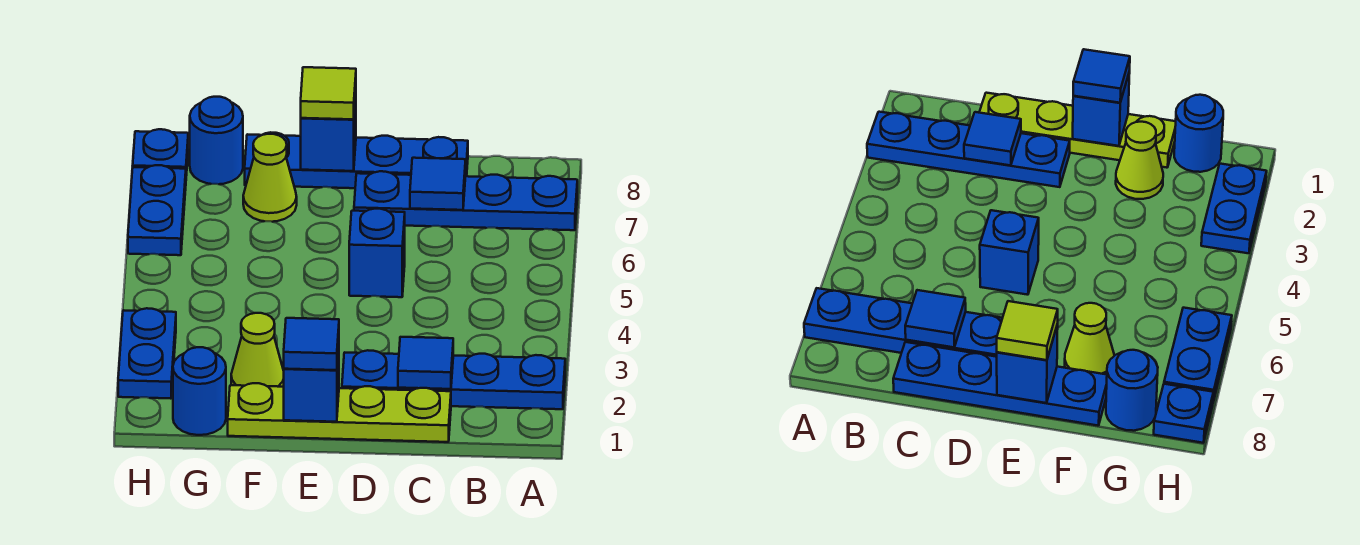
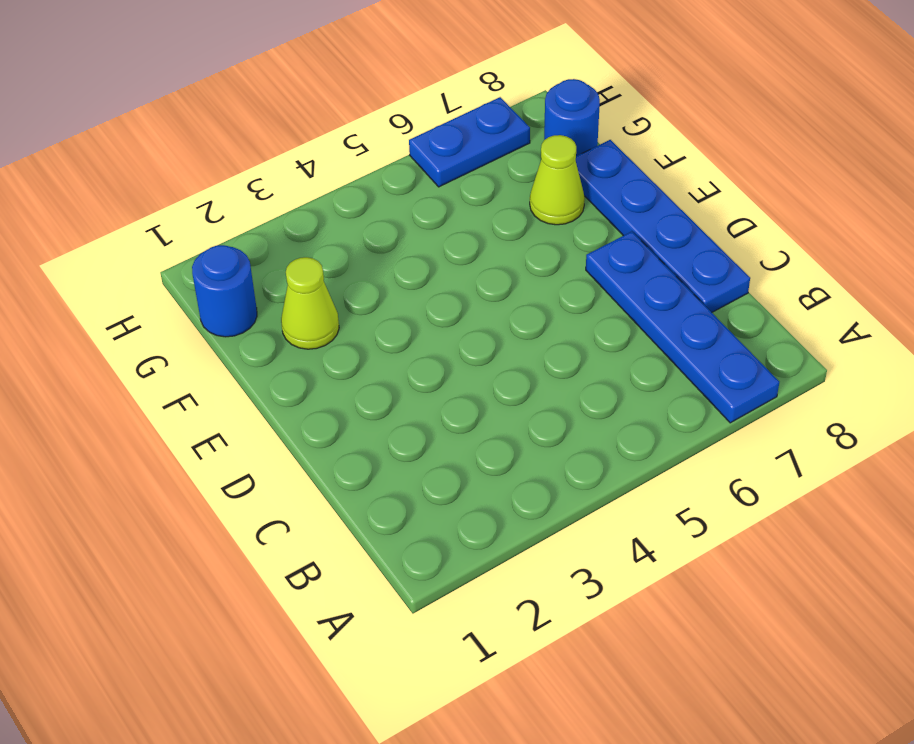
none -> blue plate A2:D2 level 1
none -> lime plate C1:F1 level 1
none -> blue brick D5 level 1

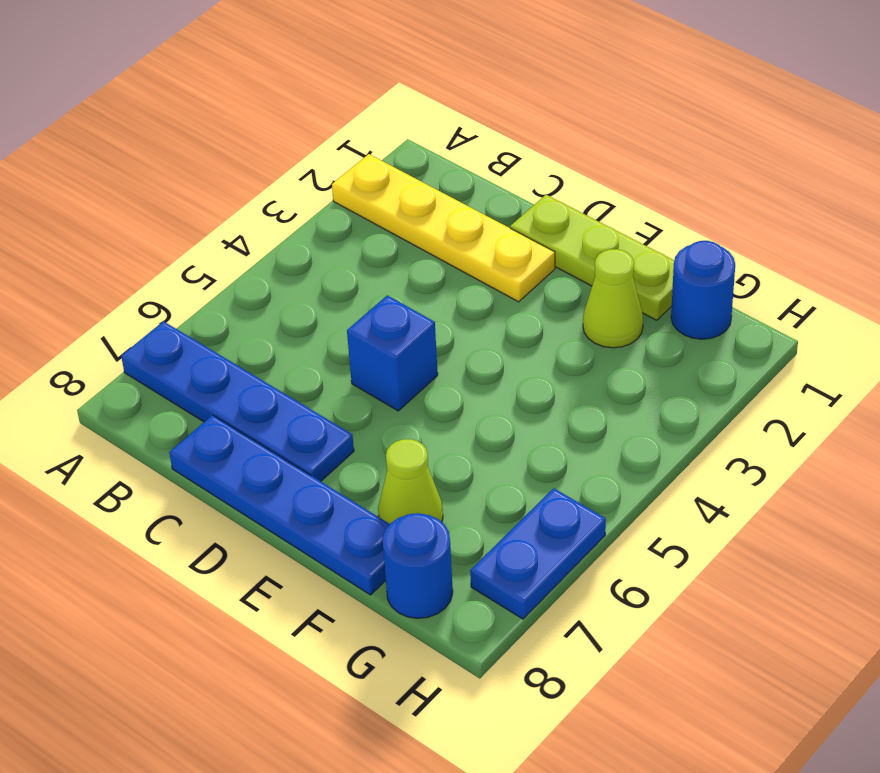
yellow plate A2:D2 level 1 -> blue plate A2:D2 level 1
lime plate D1:F1 level 1 -> lime plate C1:F1 level 1
none -> blue plate H2:H3 level 1
none -> blue plate H8 level 1
none -> blue tile C2 level 2

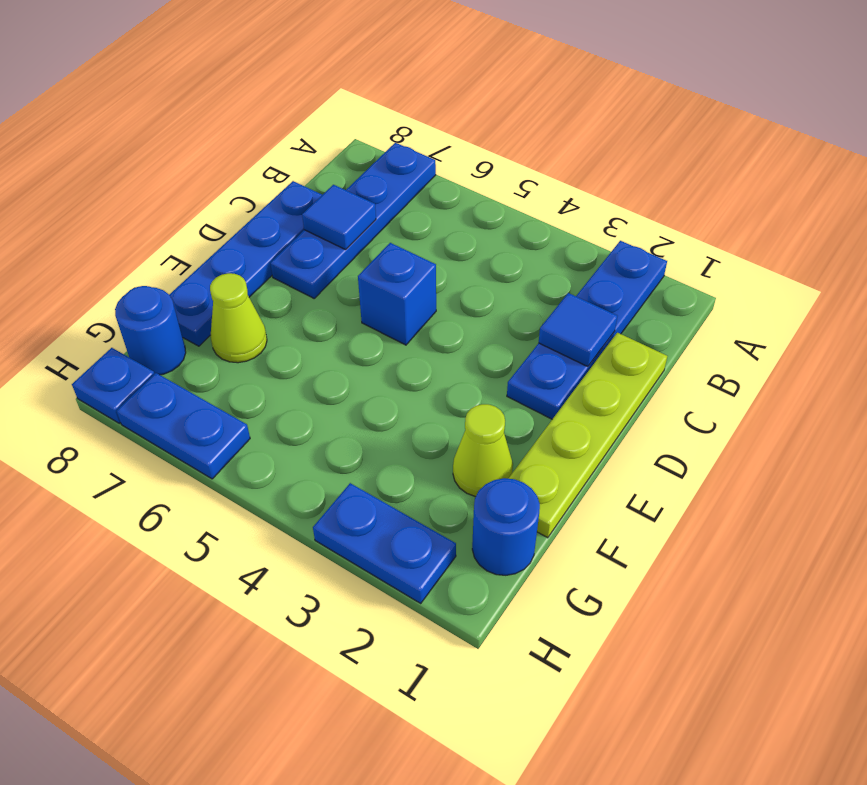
none -> blue brick E1 level 2
none -> blue brick E8 level 2
none -> blue tile E1 level 3

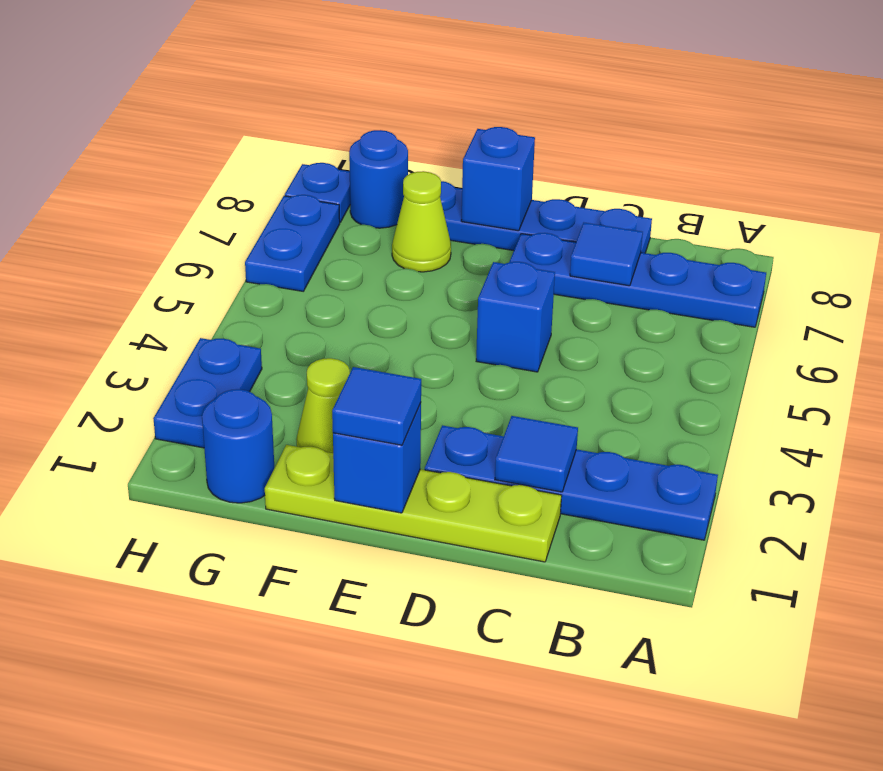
none -> lime tile E8 level 3

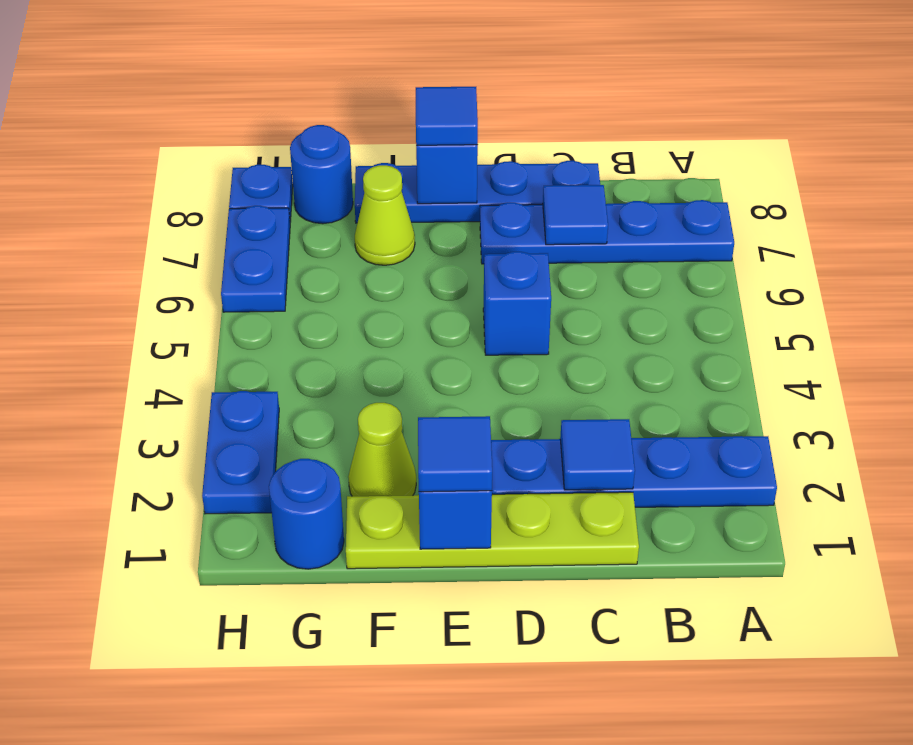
blue tile E8 level 3 -> lime tile E8 level 3

